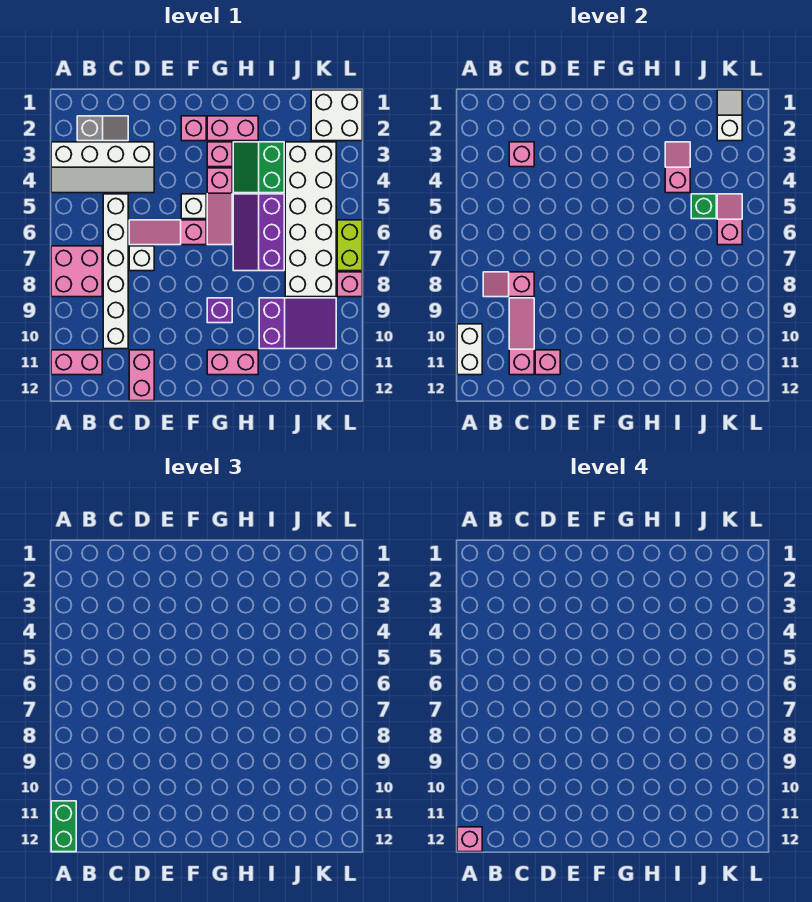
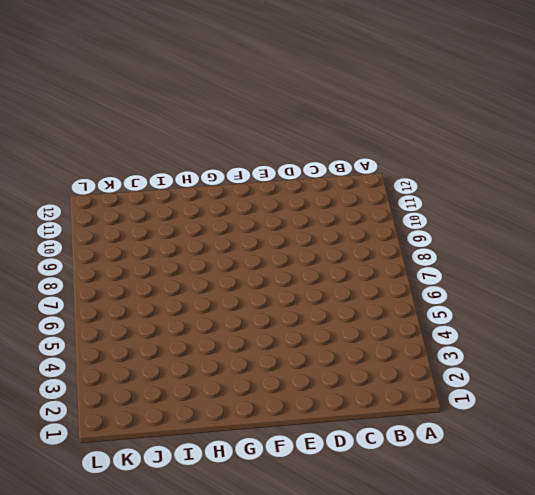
none -> white slope A3:D4 level 1 top 3
none -> pink brick A7:B8 level 1
none -> pink brick A11:B11 level 1
none -> grey slope B2:C2 level 1 top B

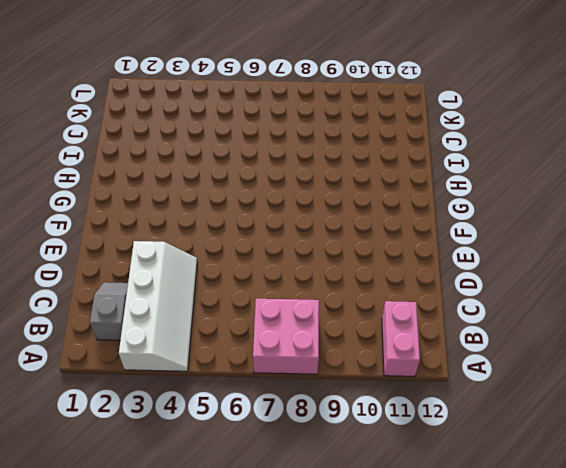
none -> white brick C5:C10 level 1
none -> pink slope D6:F6 level 1 top F
none -> white brick D7 level 1
none -> pink brick D11:D12 level 1

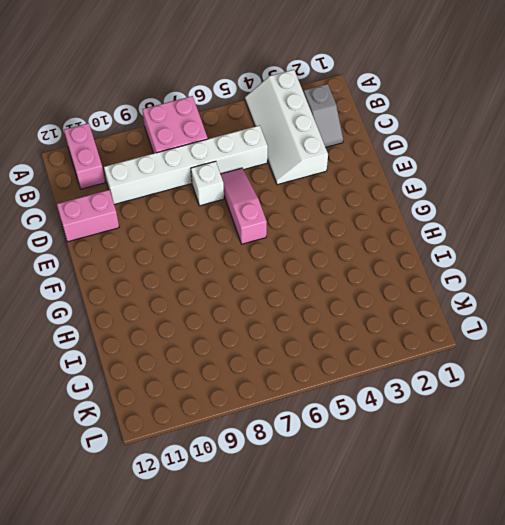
none -> pink brick F2 level 1
none -> white brick F5 level 1
none -> pink brick G2:H2 level 1
none -> pink brick G3 level 1

